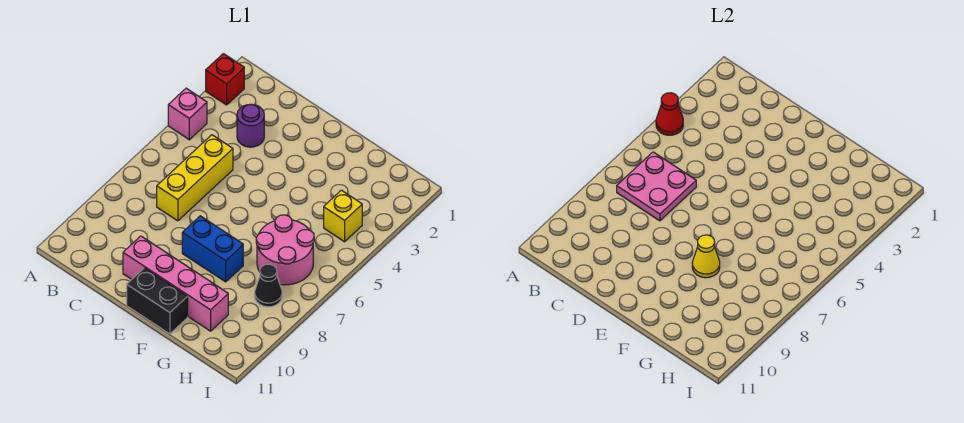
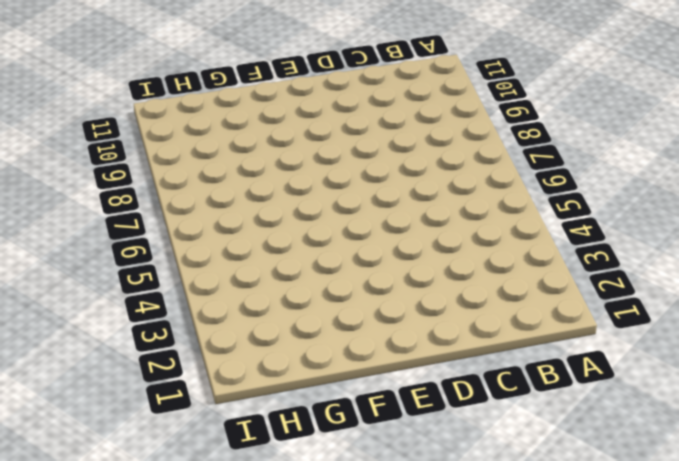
none -> red brick A2 level 1
none -> pink brick A4 level 1
none -> purple round brick C3 level 1

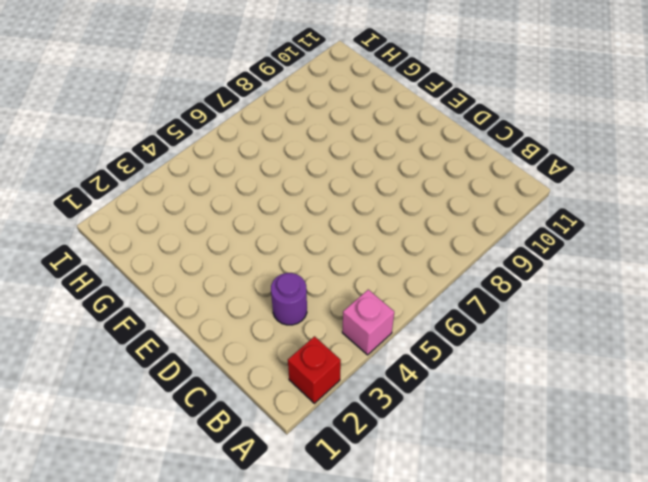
none -> yellow brick C5:C7 level 1
none -> pink brick D10:G10 level 1
none -> blue brick E8:F8 level 1

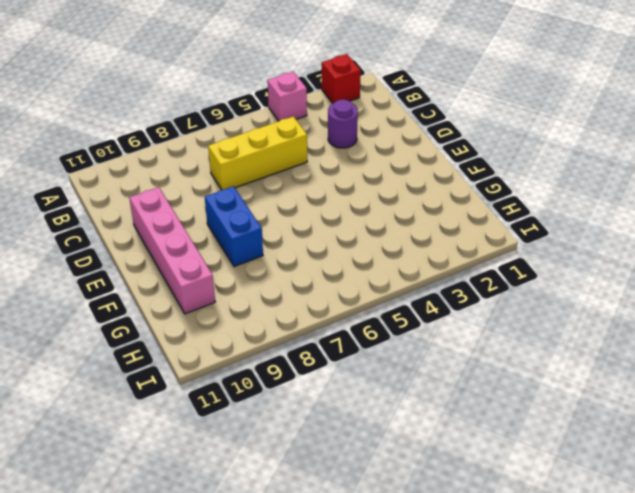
none -> black brick E11:F11 level 1
none -> pink round brick G6:H7 level 1
none -> yellow brick H4 level 1

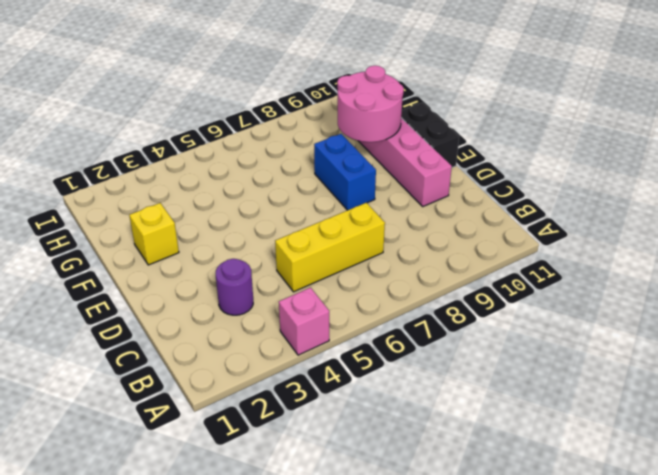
yellow brick F2 level 1 -> yellow brick H4 level 1
pink round brick F9:G10 level 2 -> pink round brick G6:H7 level 1
none -> red brick A2 level 1
none -> black cone H8 level 1
none -> red cone A4 level 2

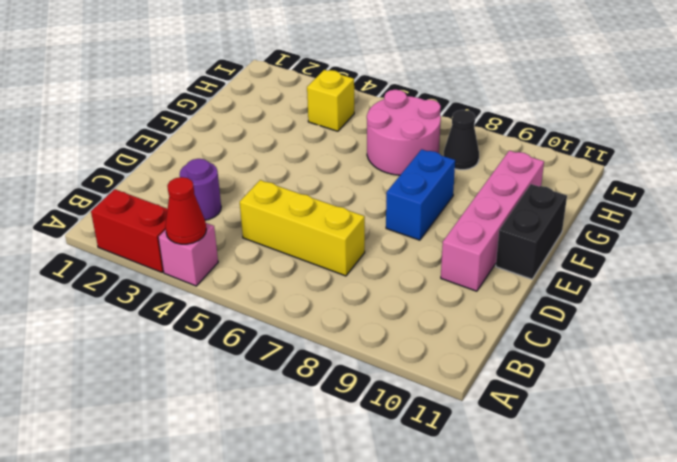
red brick A2:A3 level 1 -> red brick A2 level 1
none -> pink plate B6:C7 level 2
none -> yellow cone F8 level 2

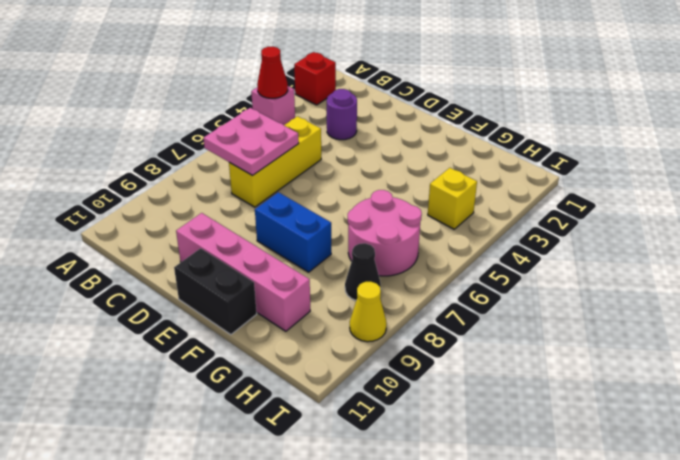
yellow cone I9 level 1 -> yellow cone F8 level 2

